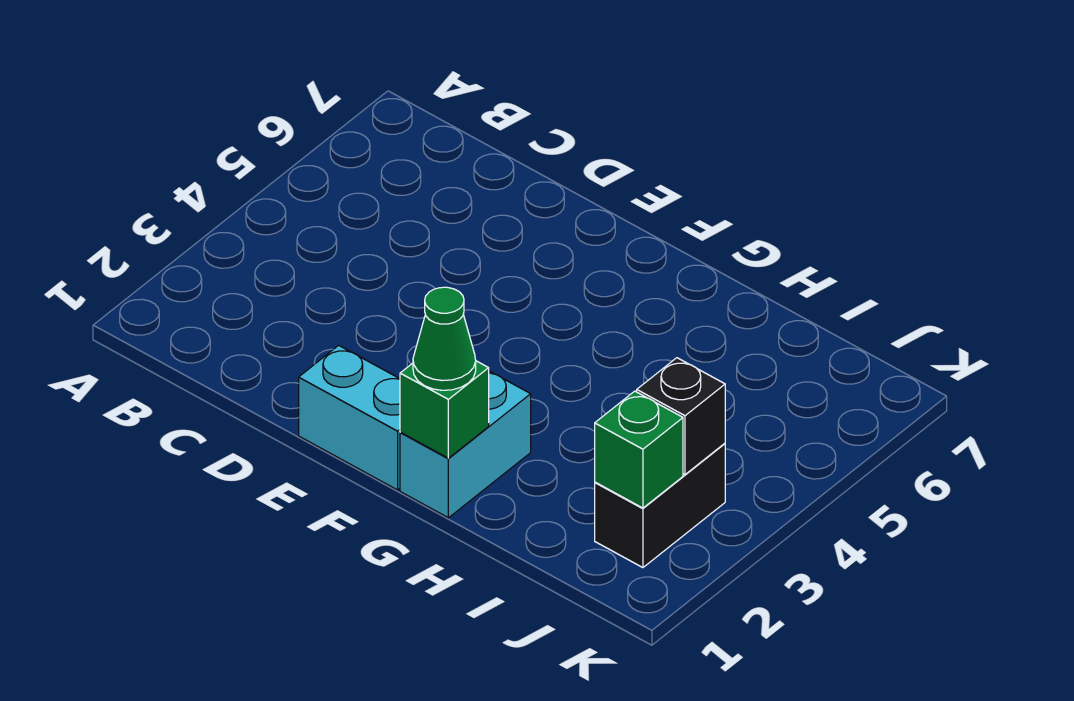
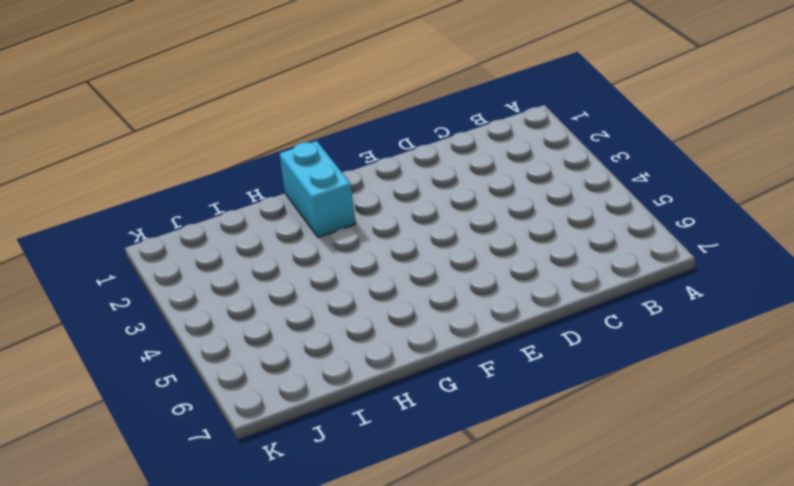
none -> cyan brick E1:F1 level 1
none -> black brick J2:J3 level 1

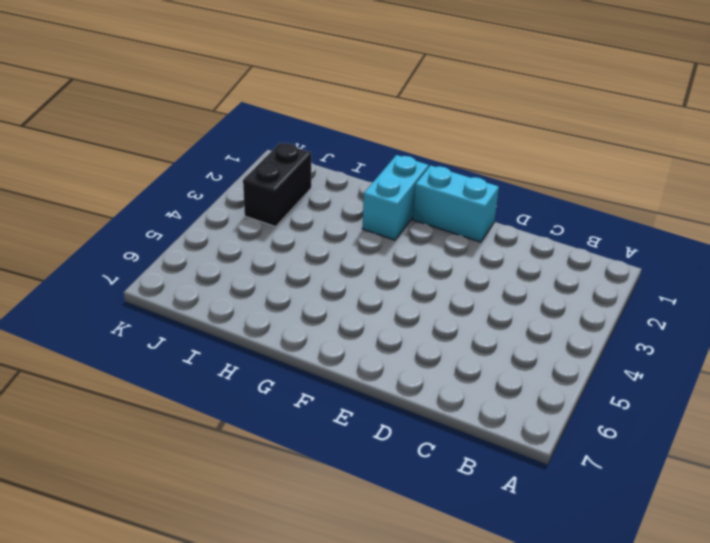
none -> green brick G1 level 2
none -> green brick J2 level 2

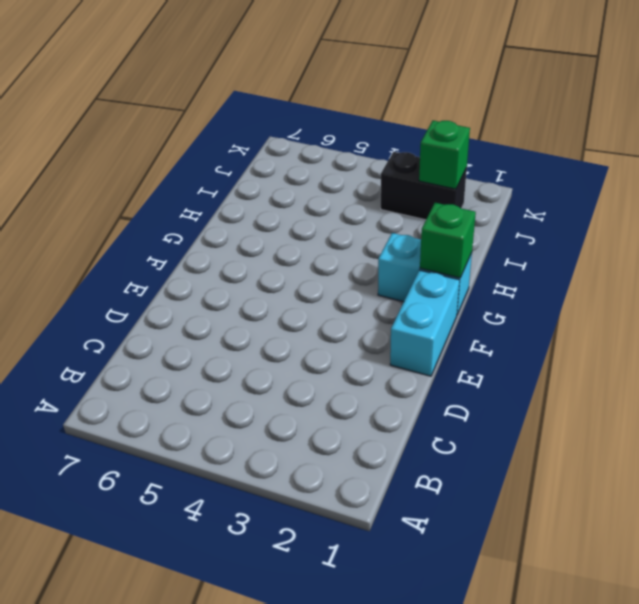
none -> black brick J3 level 2
none -> green cone G1 level 3

